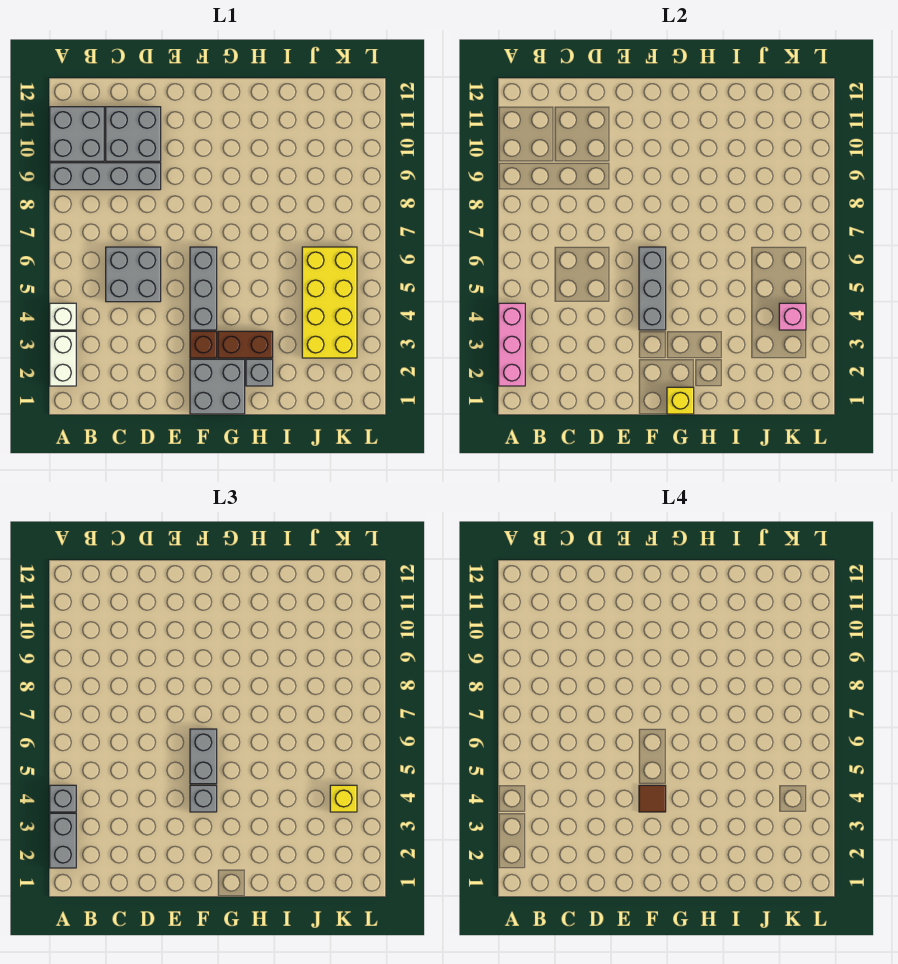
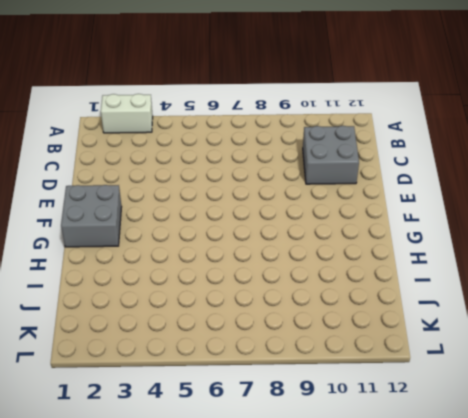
none -> white brick A4 level 1
none -> grey brick A9:D9 level 1
none -> grey brick A10:B11 level 1

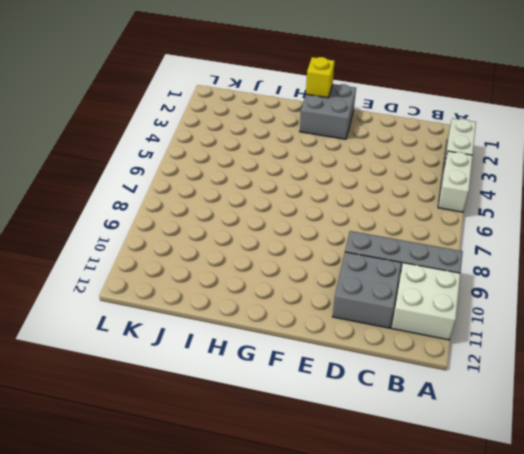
white brick A4:A5 level 1 -> white brick A4 level 1
white brick A10:B11 level 1 -> grey brick A10:B11 level 1
none -> grey brick C5:D6 level 1
none -> brown brick F3 level 1
none -> grey brick F4:F6 level 1

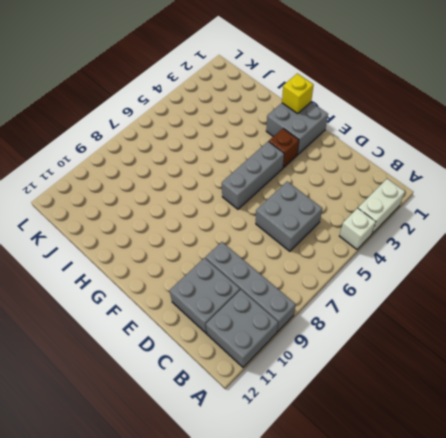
none -> brown brick G3:H3 level 1
none -> grey brick H2 level 1
none -> yellow brick J3:K6 level 1

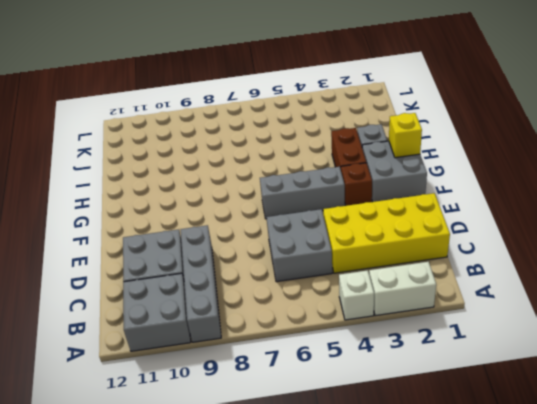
yellow brick C1:D4 level 1 -> yellow brick J3:K6 level 1
none -> pink brick A2:A4 level 2
none -> grey brick F4:F6 level 2
none -> pink brick K4 level 2

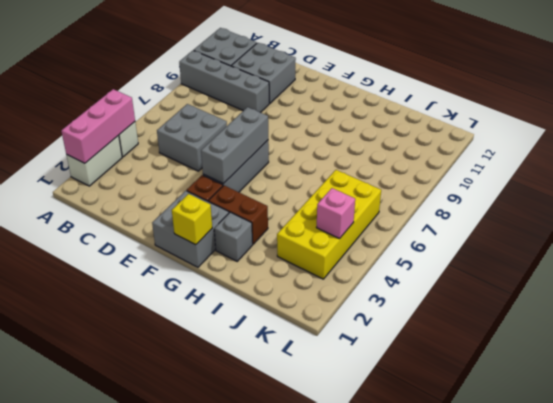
none -> grey brick A2:A3 level 3
none -> grey brick A4 level 3
none -> grey brick F4 level 3

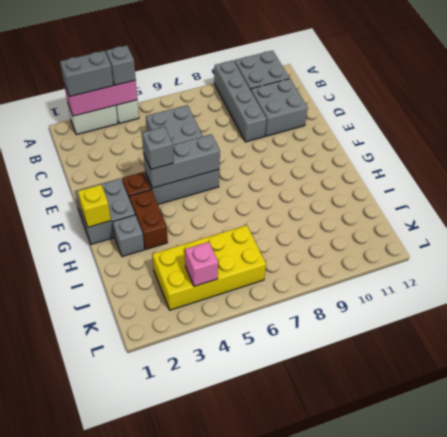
none -> grey brick F5:F6 level 3
none -> yellow brick K4 level 3
none -> brown tile F4 level 4

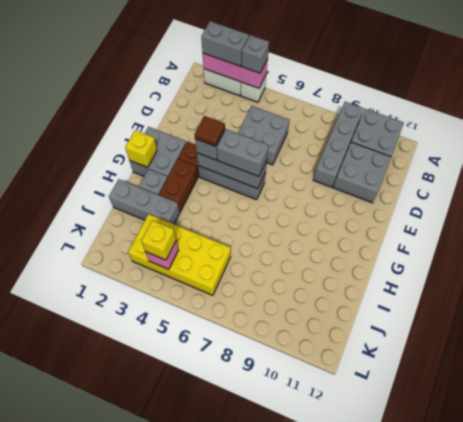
grey brick I1:I3 level 1 -> none

